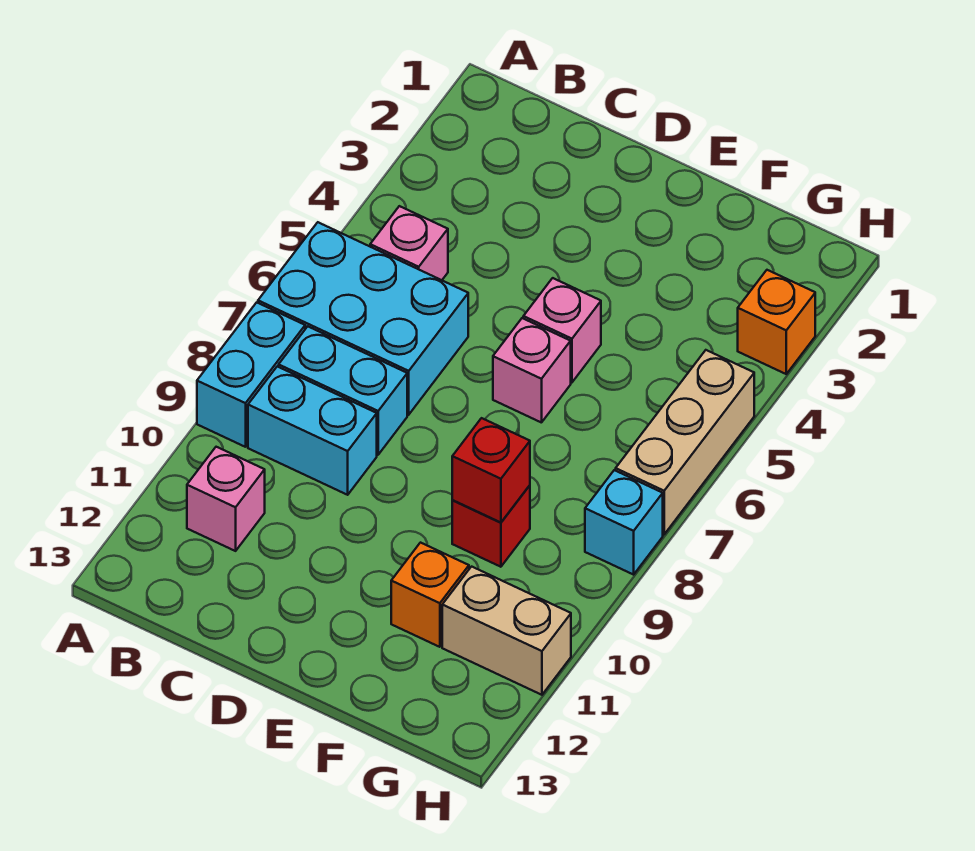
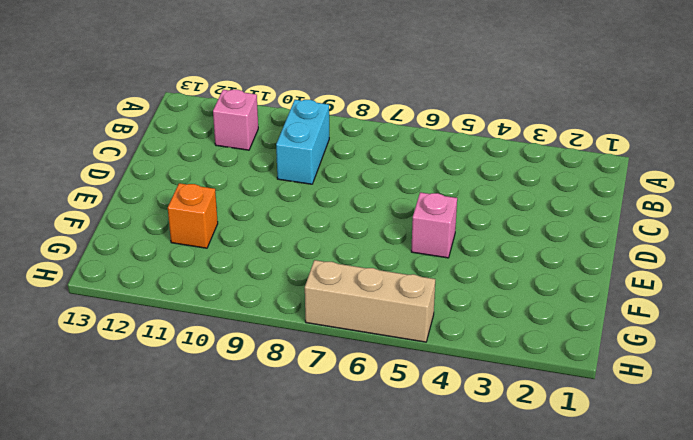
none -> cyan brick A6:C7 level 1
none -> cyan brick A8:A9 level 1
none -> pink brick B5 level 1

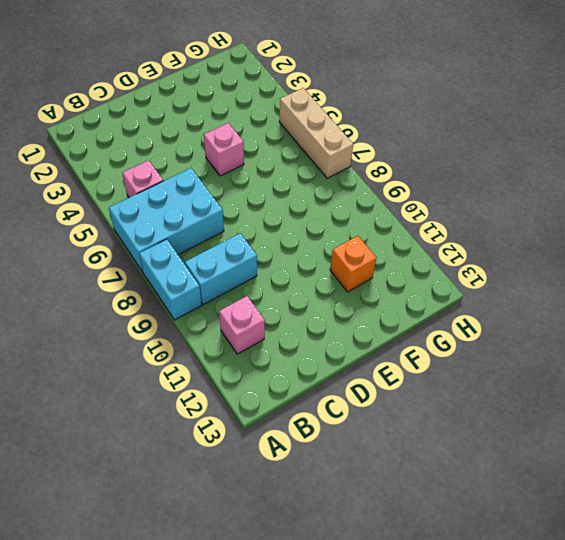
none -> cyan brick B8:C8 level 1
none -> pink brick E6 level 1
none -> red brick F9 level 1

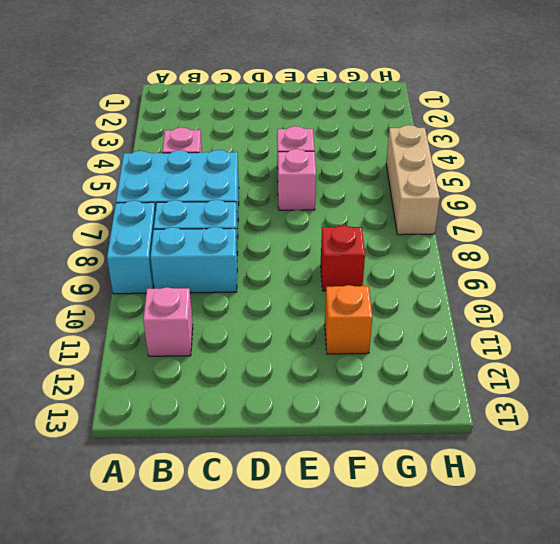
none -> tan brick G11:H11 level 1
none -> orange brick H3 level 1
none -> cyan brick H8 level 1

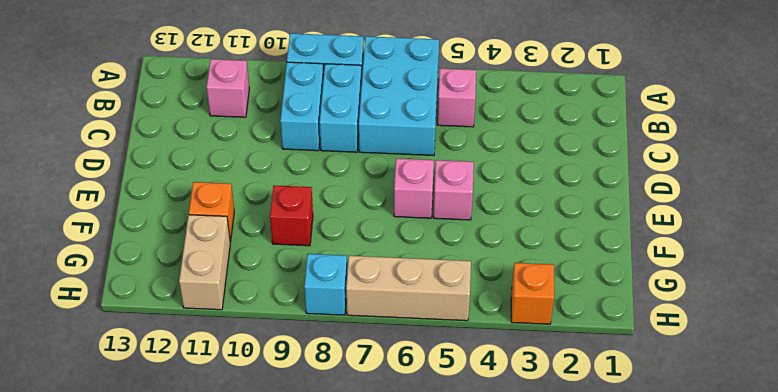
none -> red brick F9 level 2

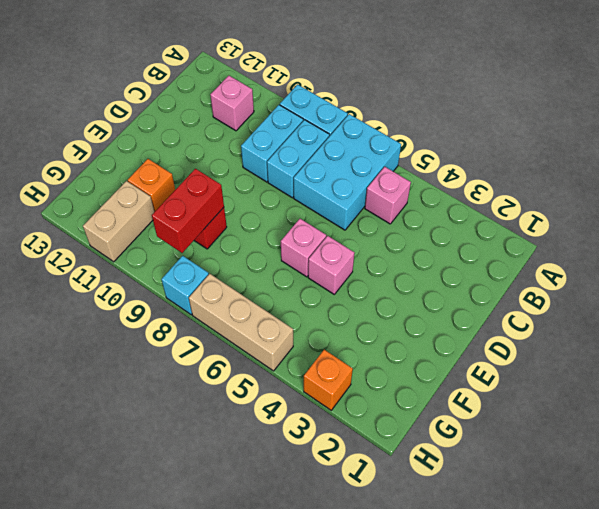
red brick F9:G9 level 2 -> red brick F9 level 2

